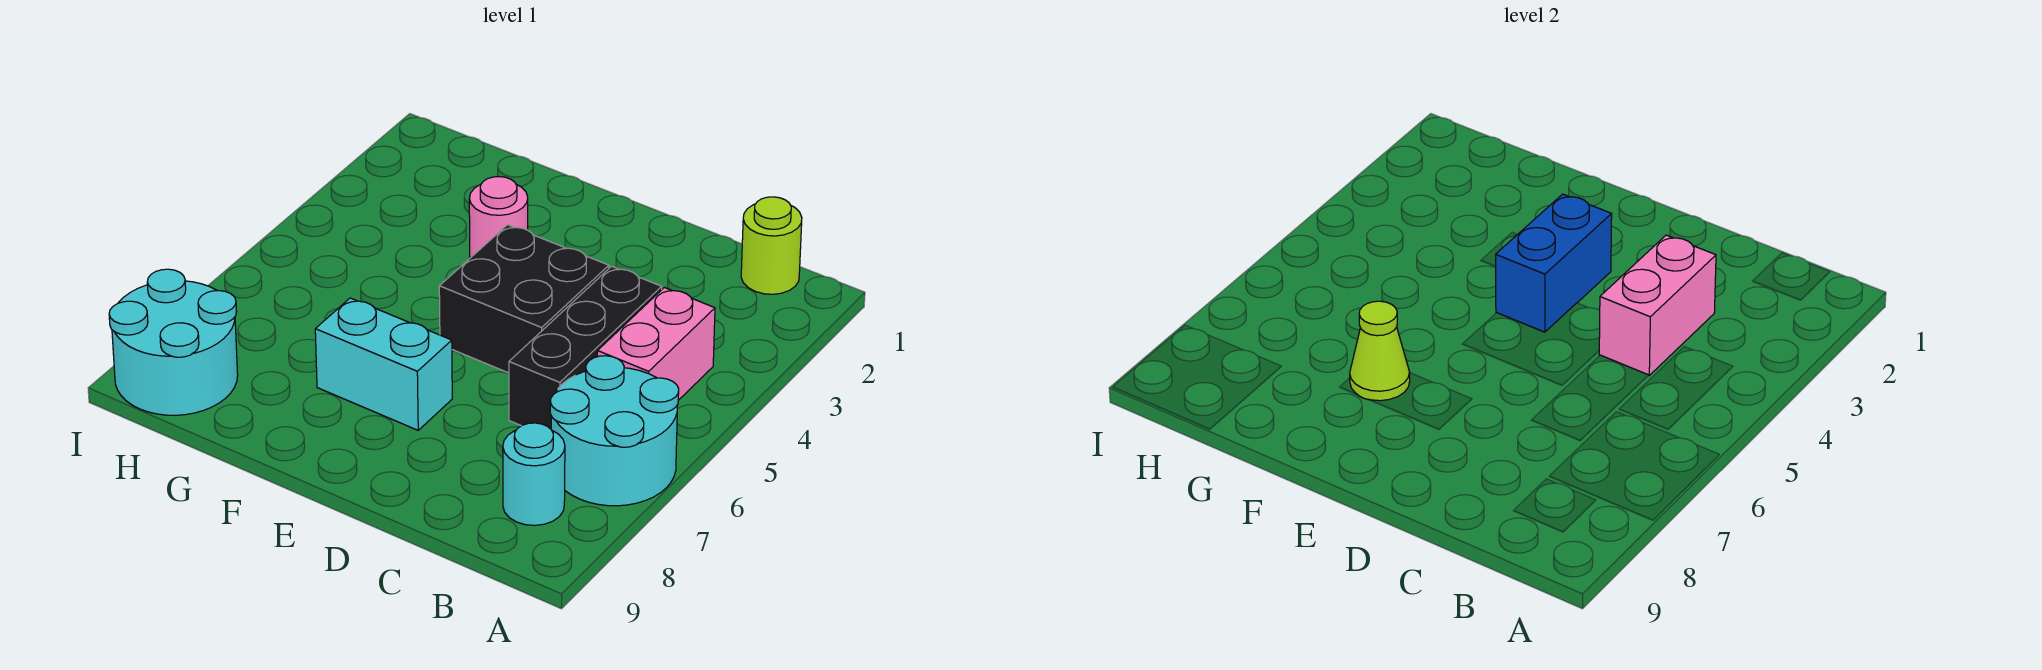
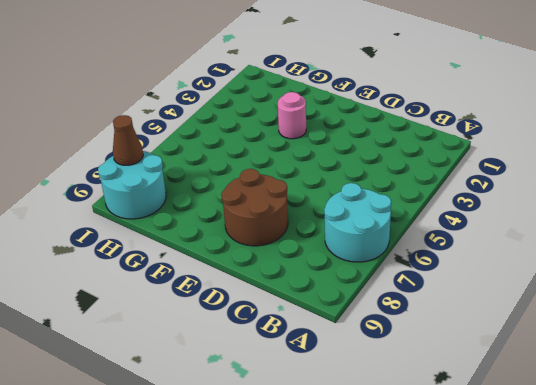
brown round brick D7:E8 level 1 -> cyan brick E7:F7 level 1
brown cone I8 level 2 -> none
none -> lime round brick B1 level 1
none -> pink brick B4:B5 level 1
none -> cyan round brick B8 level 1

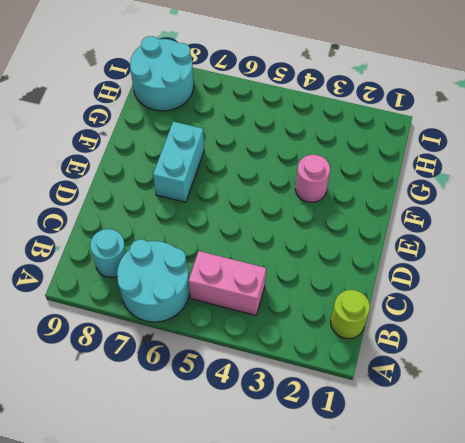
none -> black brick C4:C6 level 1
none -> black brick D4:E5 level 1
none -> pink brick C3:C4 level 2

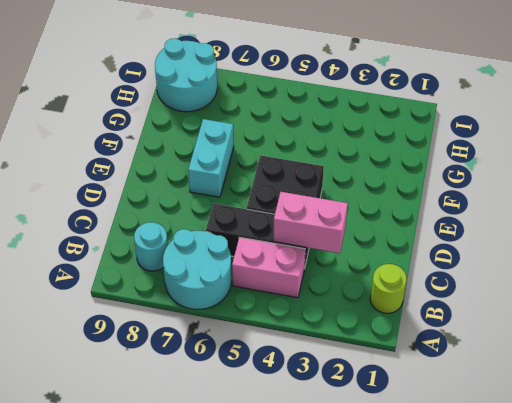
none -> pink round brick F3 level 1
none -> blue brick E3:E4 level 2
none -> lime cone F7 level 2

